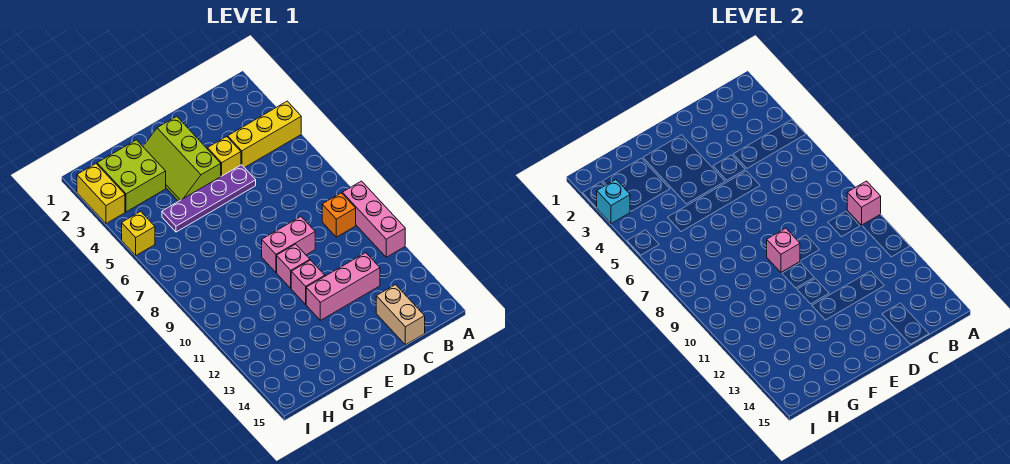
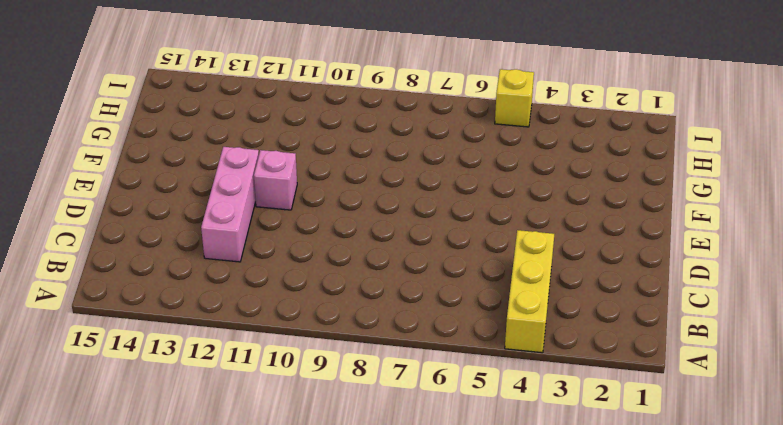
none -> pink brick A9:A11 level 1
none -> orange brick B9 level 1
none -> tan brick C14:C15 level 1

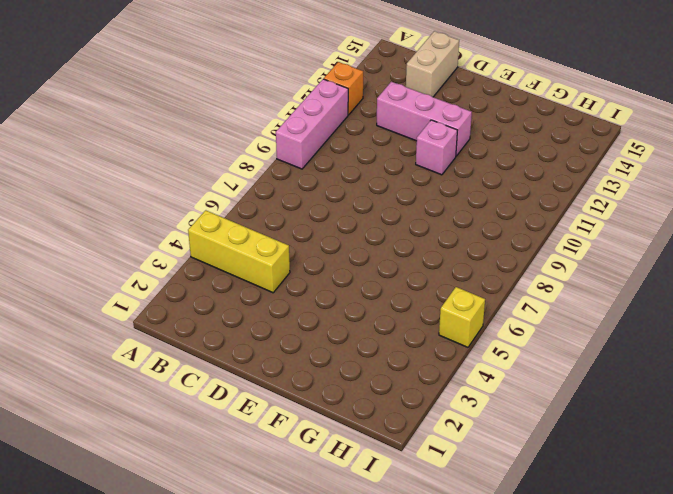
orange brick A12 level 1 -> orange brick B9 level 1
none -> yellow brick D4 level 1
none -> purple plate D5:G5 level 1
none -> pink brick D9:E9 level 1

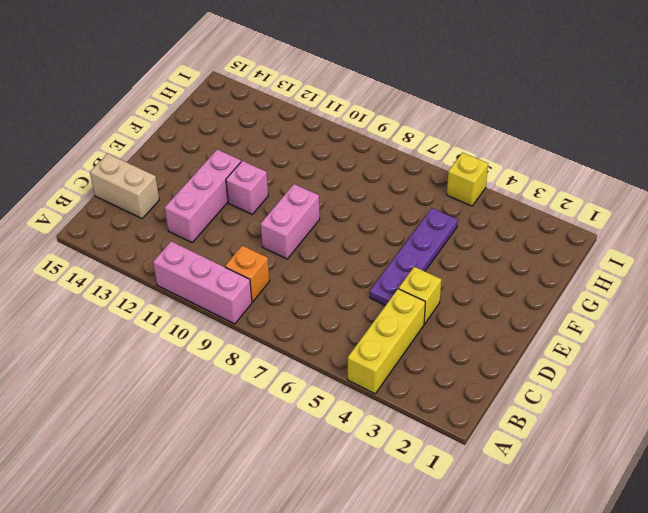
none -> lime slope E2:F4 level 1 top E
none -> pink brick E10 level 1
none -> lime brick G2:H3 level 1

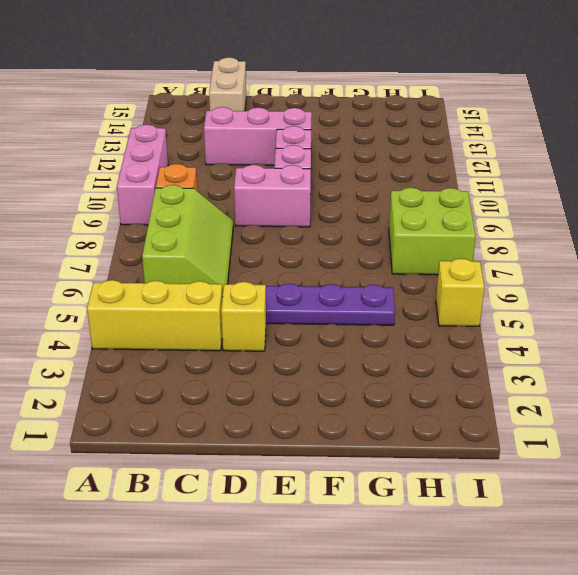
lime slope B6:C8 level 1 top B -> lime slope E2:F4 level 1 top E
lime brick H7:I8 level 1 -> lime brick G2:H3 level 1
none -> yellow brick I2:I3 level 1
none -> pink brick A9 level 2
none -> pink brick E9 level 2

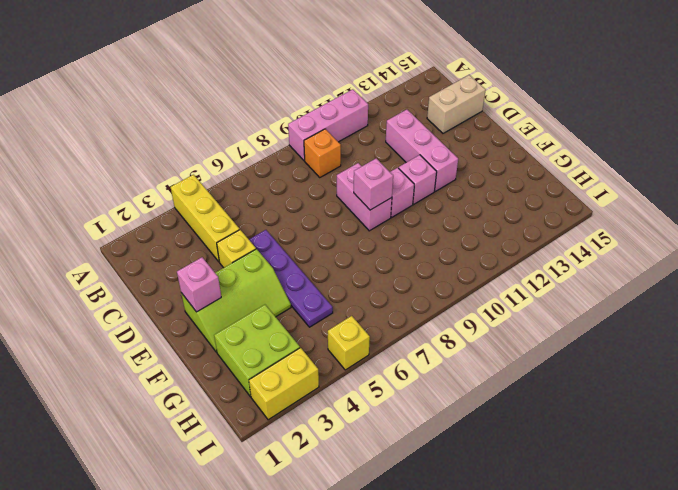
pink brick E2 level 2 -> pink brick A9 level 2
none -> cyan brick I3 level 2

